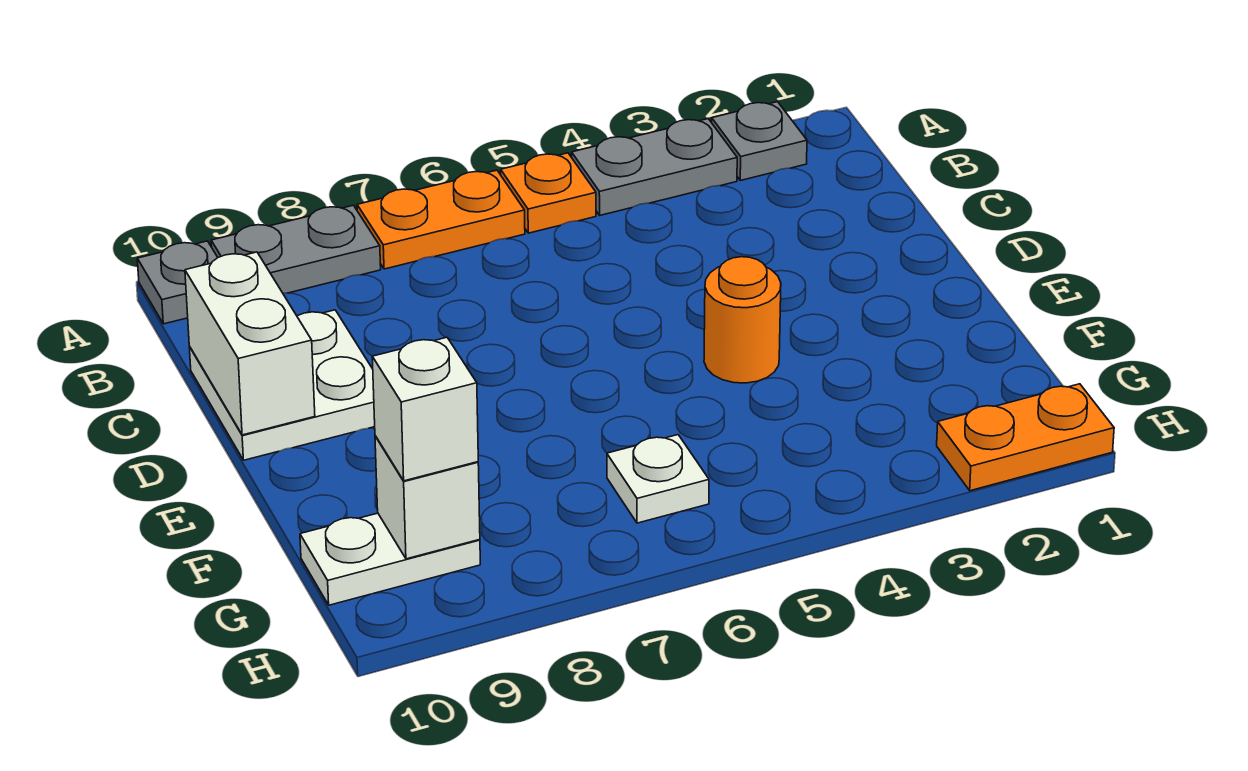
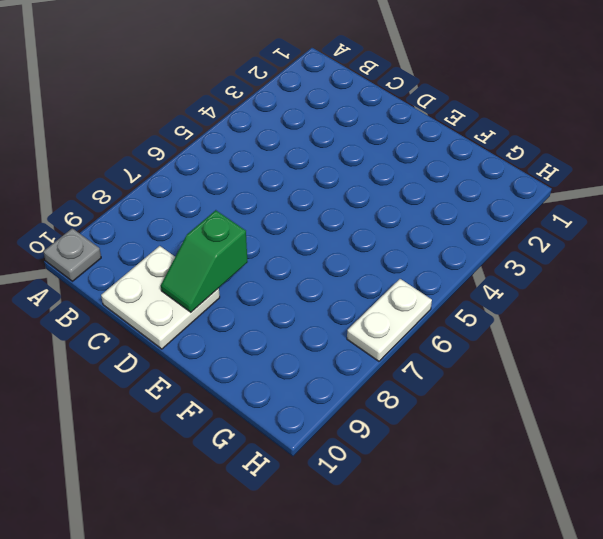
green slope D8:D9 level 2 top 8 -> none
white plate H6:H7 level 1 -> white plate G9:G10 level 1
none -> grey plate A2 level 1
none -> grey plate A3:A4 level 1
none -> orange plate A5 level 1

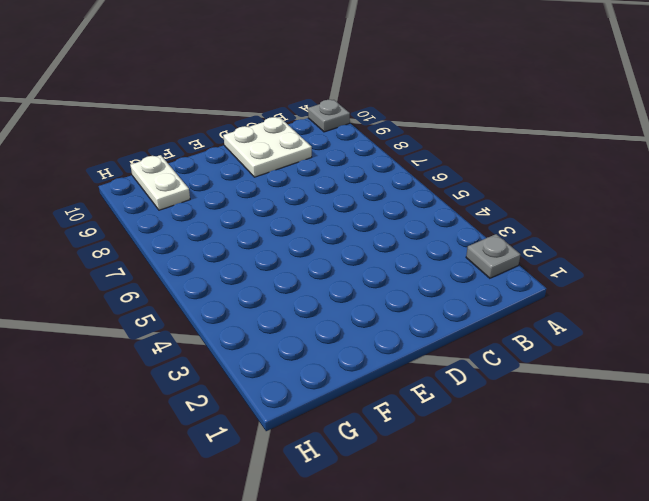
none -> grey plate A3:A4 level 1
none -> orange plate A5 level 1
none -> orange plate A6:A7 level 1

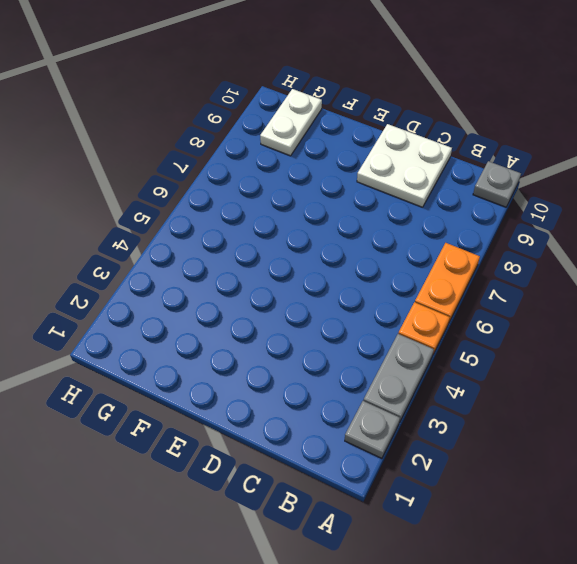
none -> grey plate A8:A9 level 1
none -> orange round brick E4 level 1
none -> white plate G6 level 1

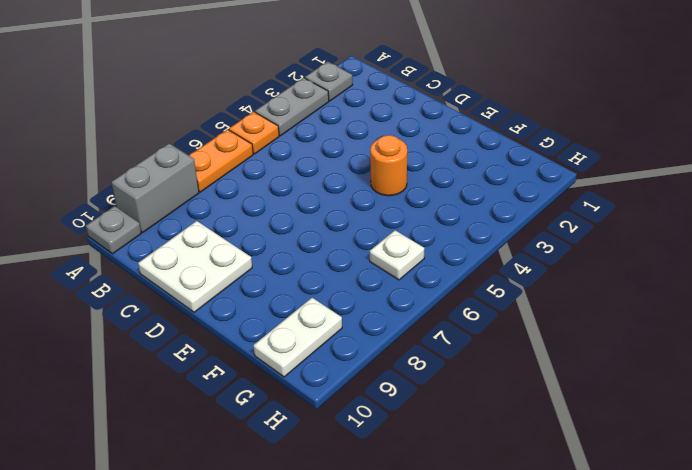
grey brick A8:A9 level 1 -> grey plate A8:A9 level 1
none -> orange plate H1:H2 level 1
none -> white brick C10:D10 level 2
none -> white brick G9 level 2

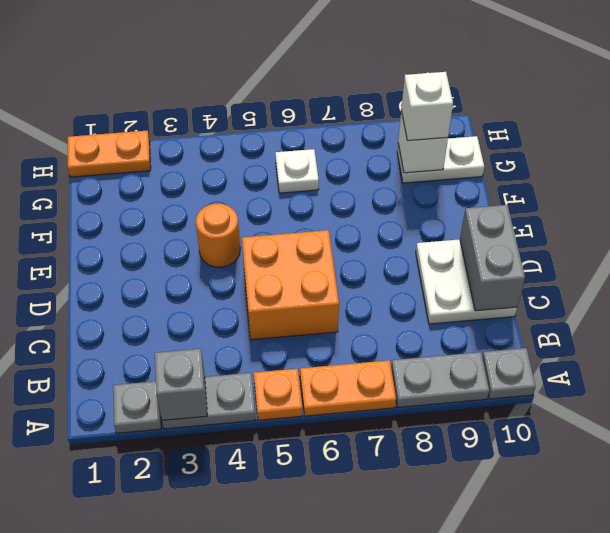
grey brick A3 level 2 -> none
orange brick C5:D6 level 1 -> none
grey brick C10:D10 level 2 -> white brick C10:D10 level 2

